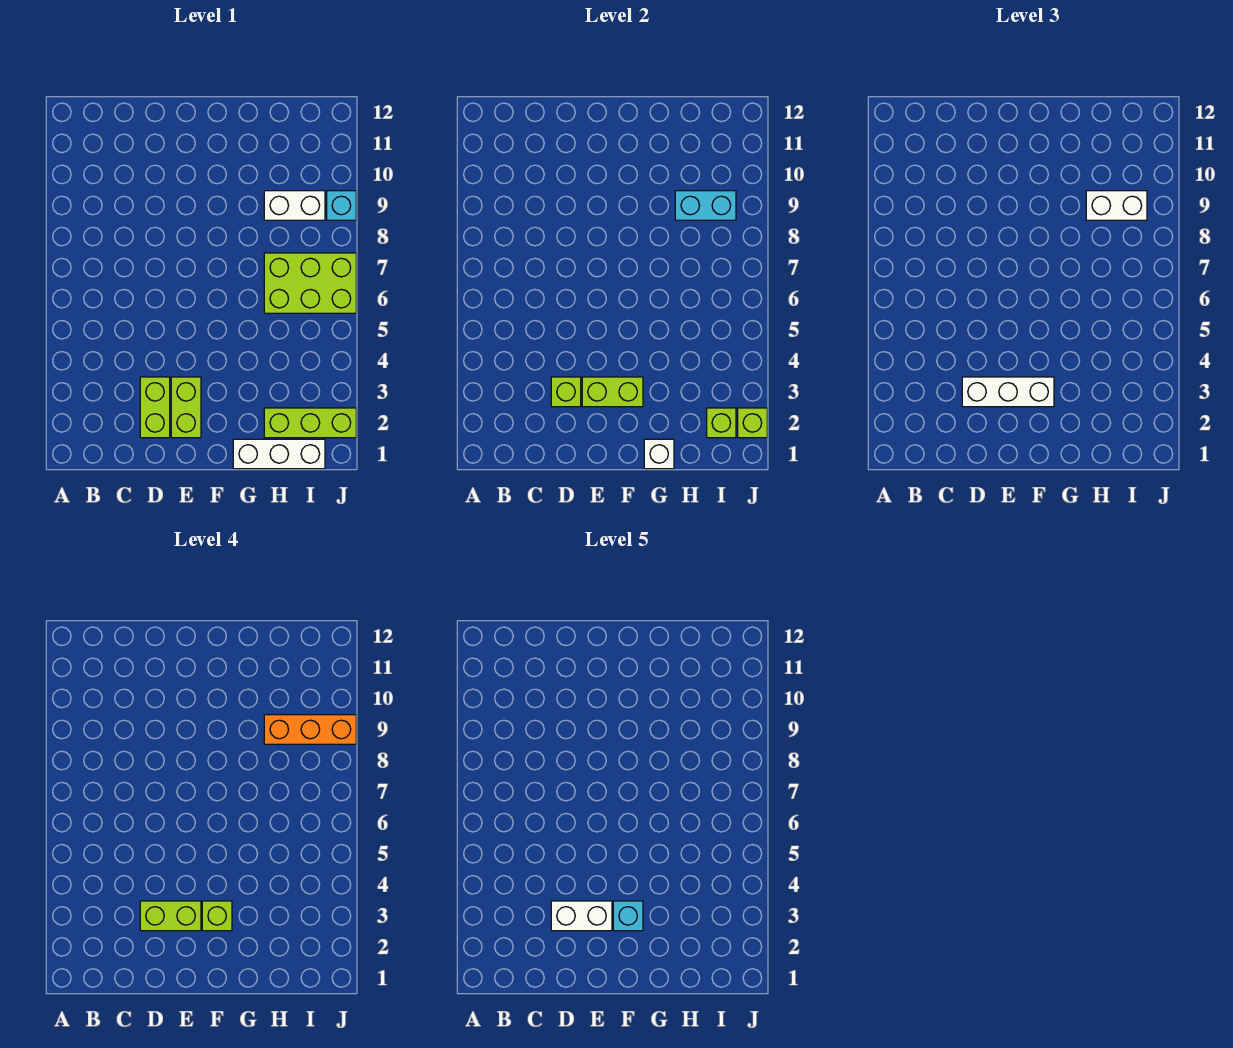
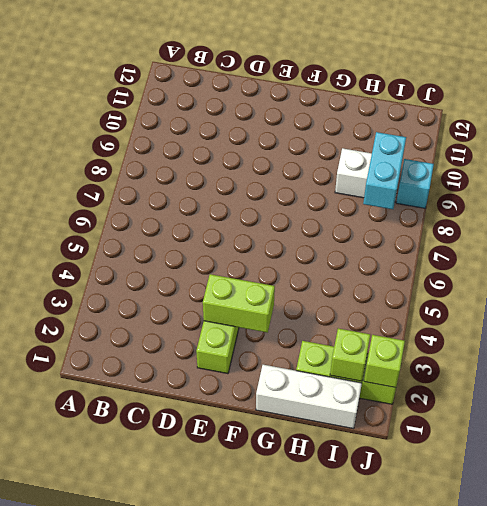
cyan brick I8:I9 level 2 -> cyan brick H9:I9 level 2
none -> lime brick D2:D3 level 1
none -> lime brick H6:J7 level 1
none -> lime brick D3 level 2

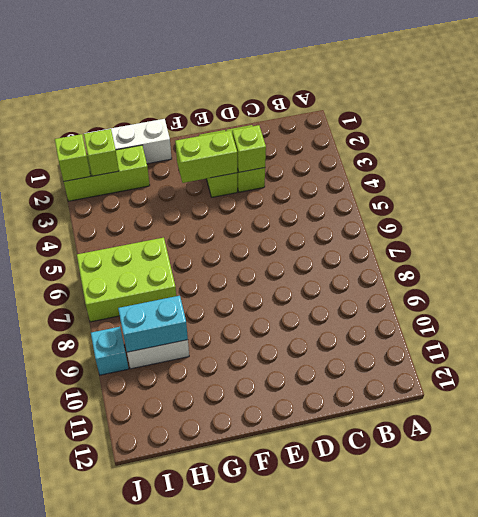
none -> white brick G1 level 2
none -> white brick D3:F3 level 3
none -> white brick H9:I9 level 3

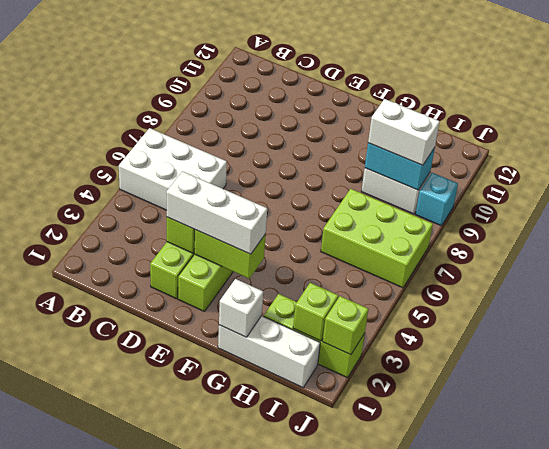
white brick A5:C6 level 1 -> none
none -> lime brick D3:E3 level 4
none -> lime brick F3 level 4
none -> orange brick H9:J9 level 4

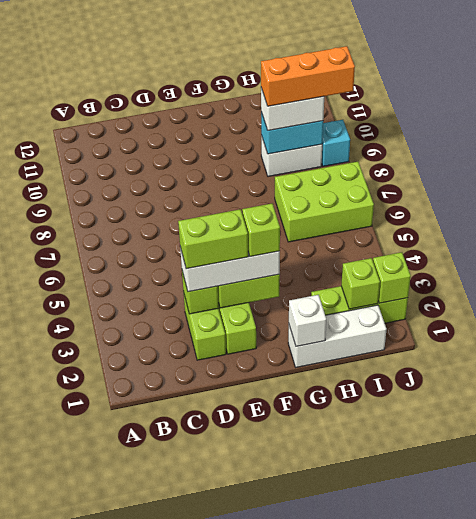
none -> white brick D3:E3 level 5
none -> cyan brick F3 level 5

